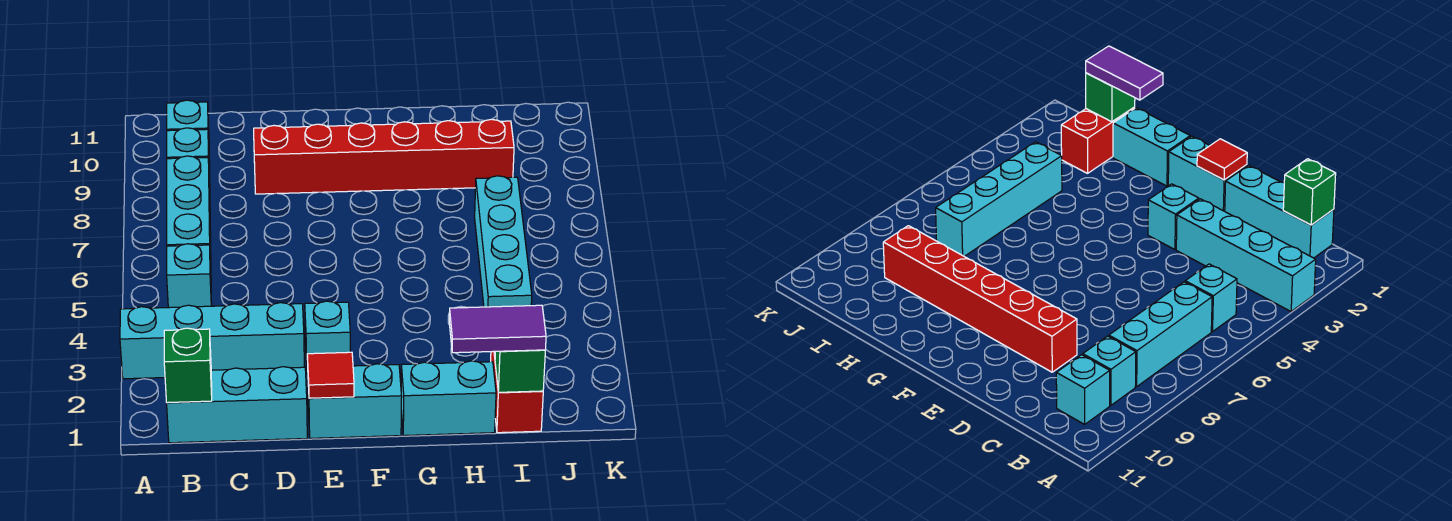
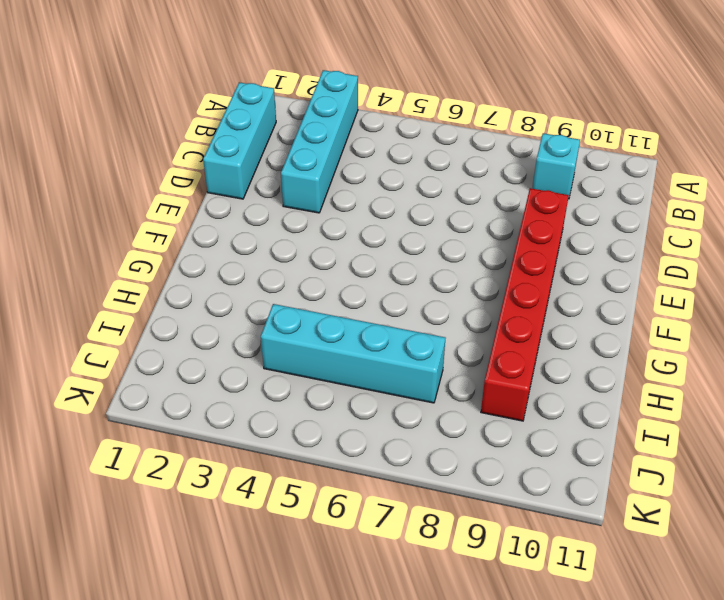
none -> cyan brick B5 level 1
none -> cyan brick B6:B8 level 1
none -> cyan brick B10 level 1

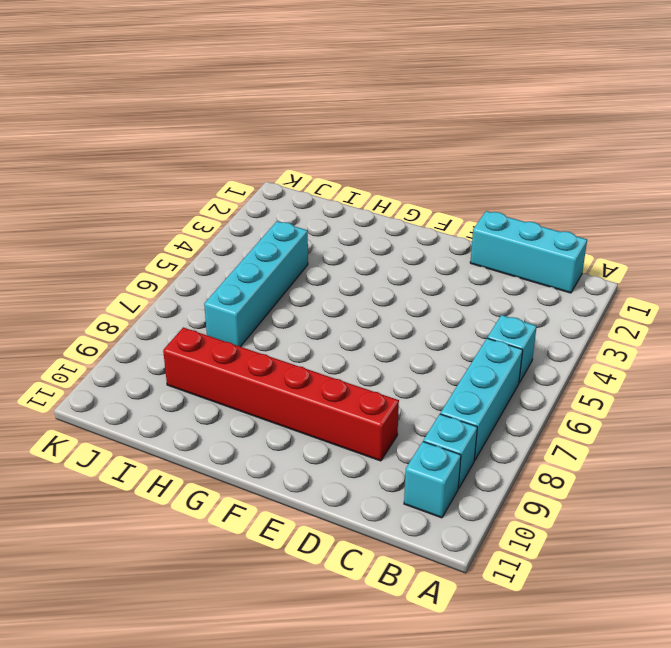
none -> cyan brick A3:D3 level 1
none -> cyan brick E1:F1 level 1
none -> cyan brick E3 level 1

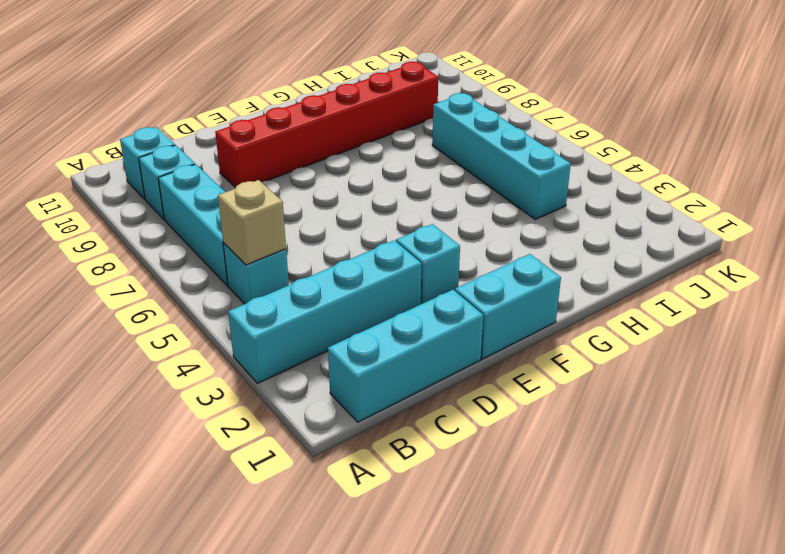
tan brick B5 level 2 -> none
none -> cyan brick G1:H1 level 1
none -> red brick I1:I2 level 1
none -> green brick B1 level 2

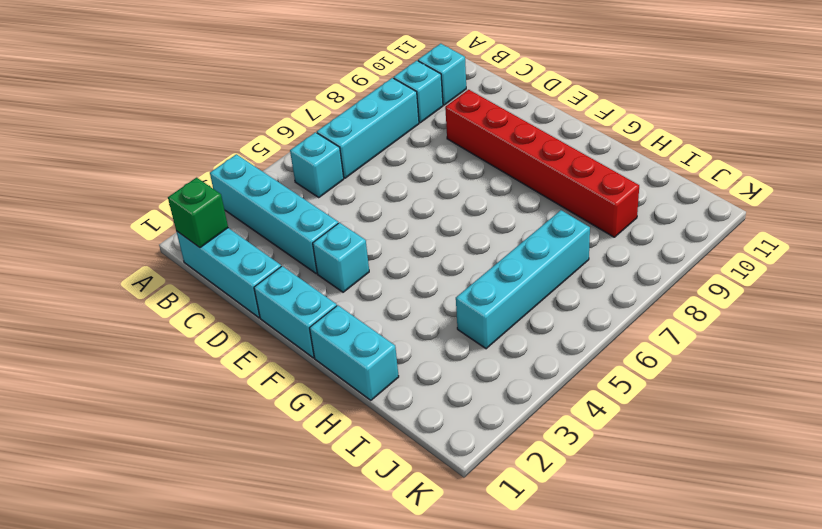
none -> red brick I1:I2 level 1
none -> red tile E1 level 2
none -> green brick I1 level 2

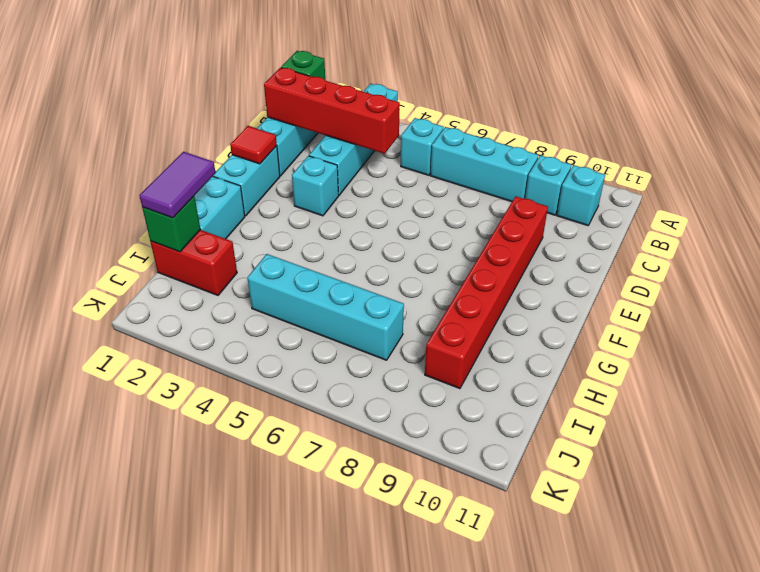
red brick C1:C4 level 2 -> none

